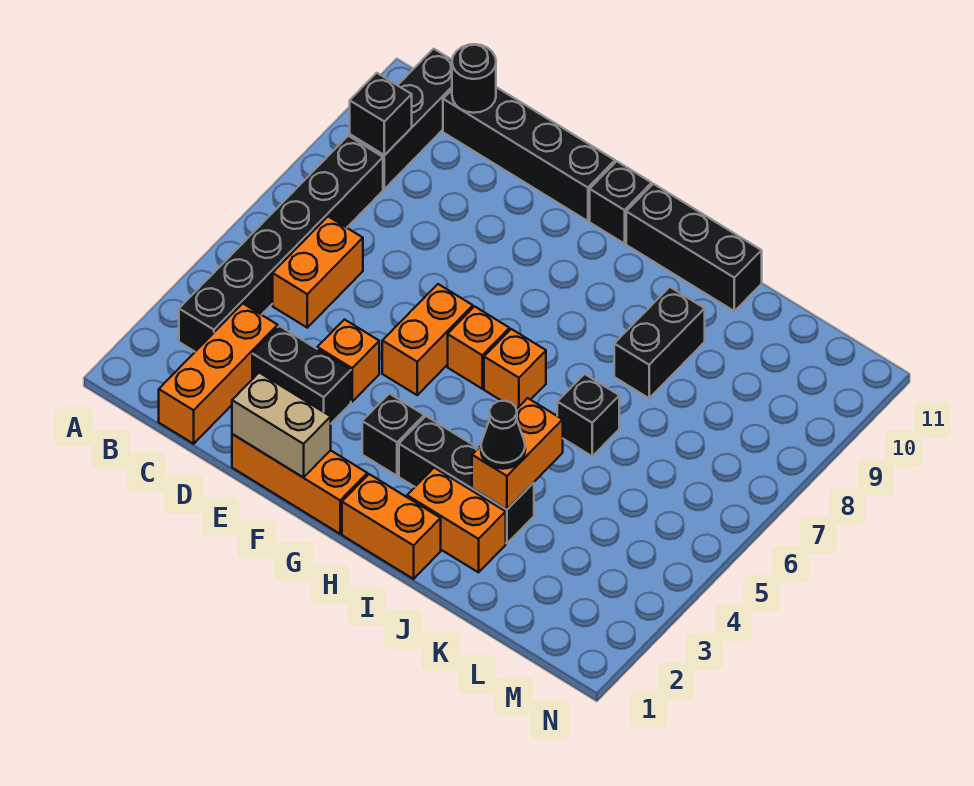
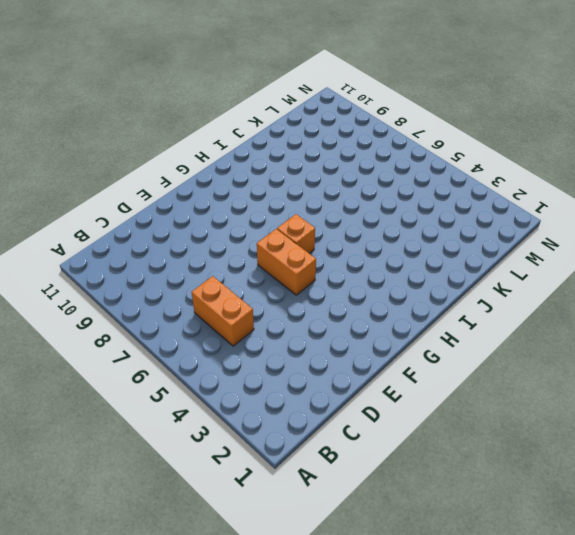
none -> black brick B3:B8 level 1
none -> black brick B9:B11 level 1
none -> orange brick C1:C3 level 1

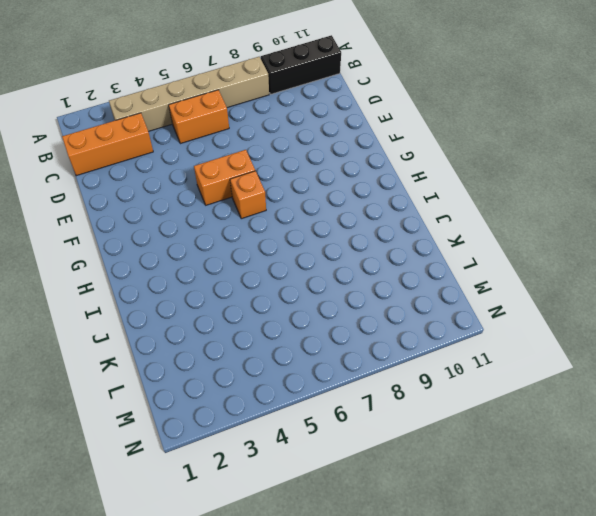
tan brick B3:B8 level 1 -> black brick B3:B8 level 1
none -> black brick C11:F11 level 1
none -> black brick D3:E3 level 1
none -> orange brick E1:G1 level 1

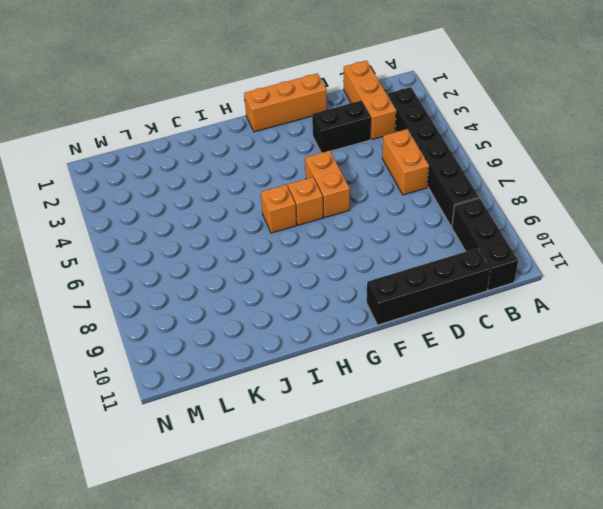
none -> orange brick E4 level 1
none -> black brick G3 level 1
none -> black brick G11 level 1

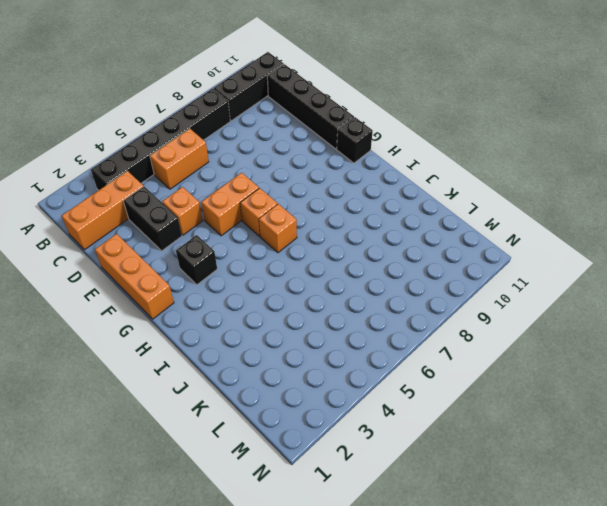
none -> orange brick H1:I1 level 1
none -> black brick H3:J3 level 1
none -> black brick H11:J11 level 1

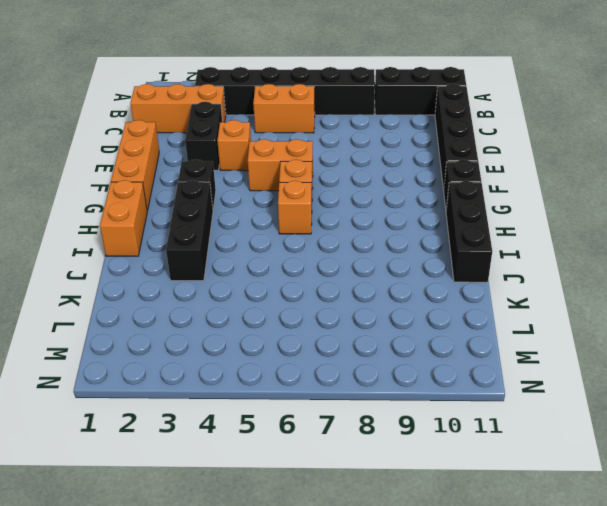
none -> orange brick I2:J2 level 1
none -> black brick J6 level 1
none -> black brick J8:J9 level 1

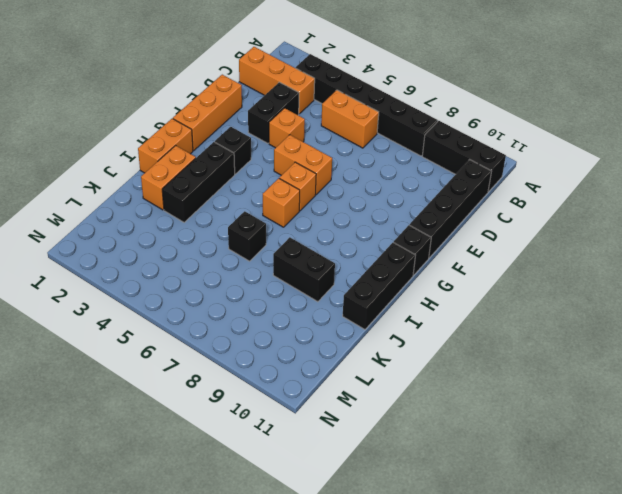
none -> black brick B9 level 2
none -> black round brick C11 level 2
none -> tan brick E1:F1 level 2

